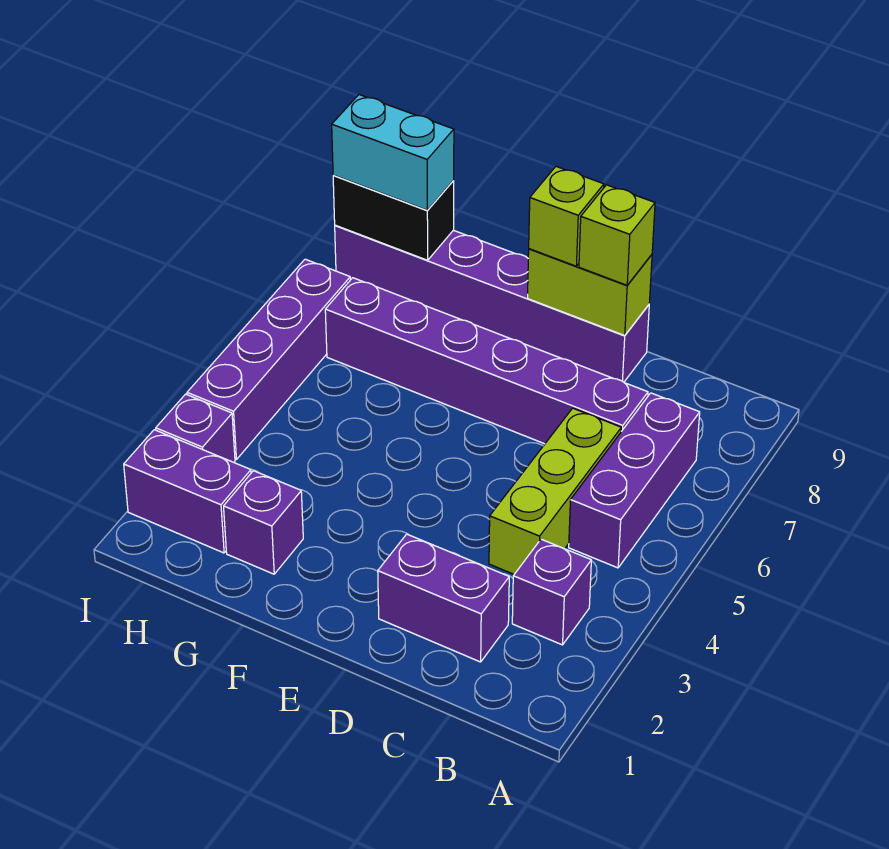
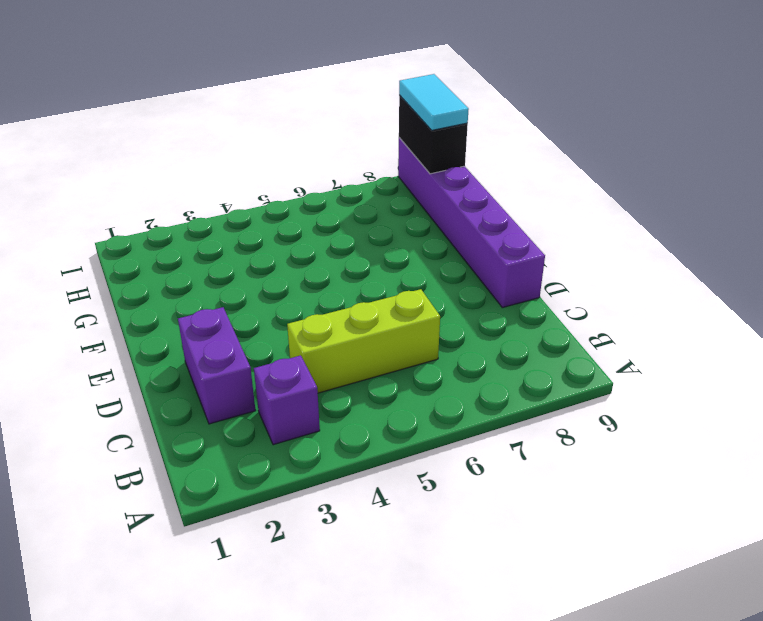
cyan tile H9:I9 level 3 -> cyan brick H9:I9 level 3
none -> purple brick B5:B7 level 1
none -> purple brick C7:H7 level 1
none -> purple brick G2 level 1

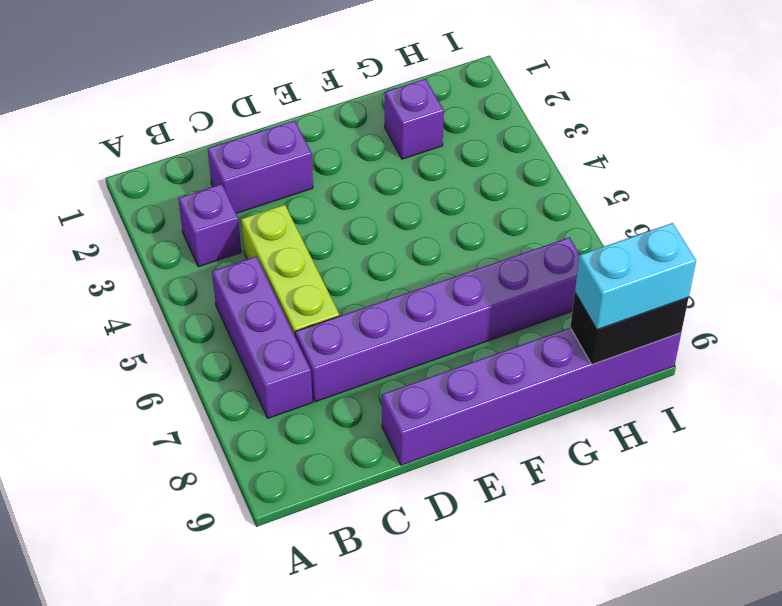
none -> purple brick H2:I2 level 1
none -> purple brick I3 level 1
none -> purple brick I4:I7 level 1

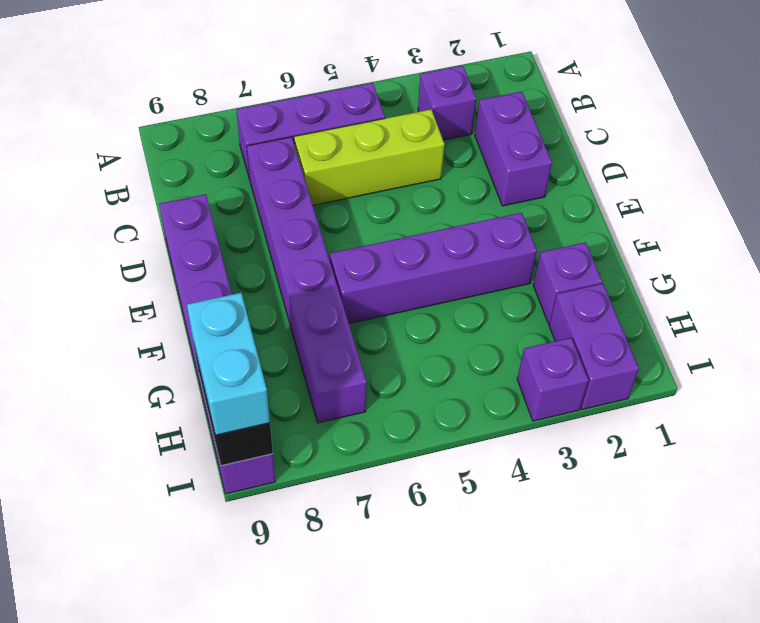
purple brick F3:F6 level 1 -> purple brick I4:I7 level 1
none -> lime brick D9:E9 level 2
none -> lime brick D9 level 3
none -> lime brick E9 level 3

